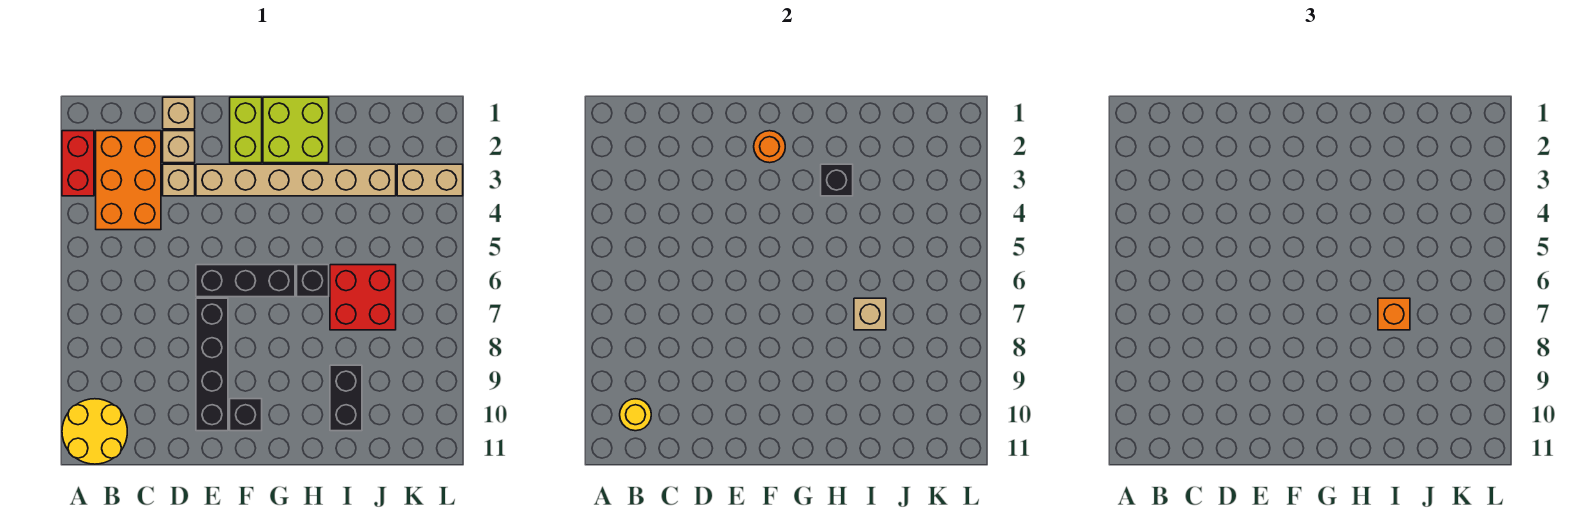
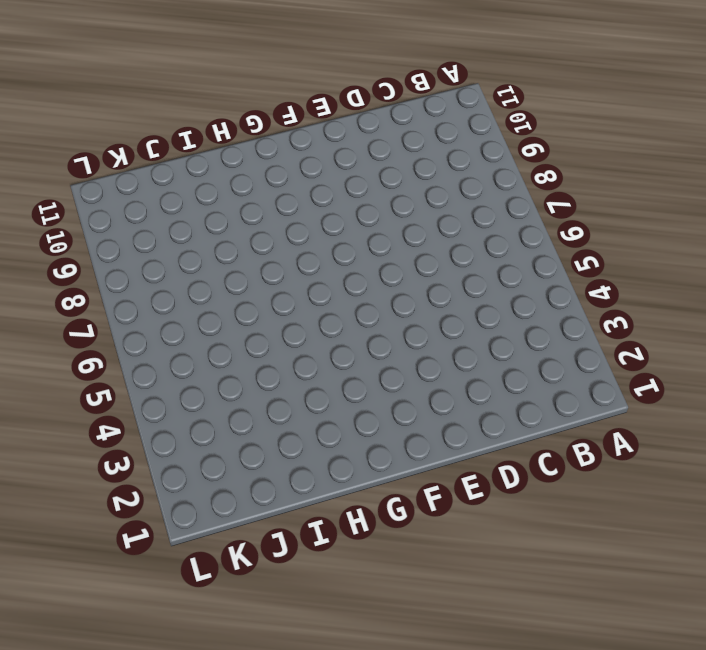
none -> red brick A2:A3 level 1
none -> yellow round brick A10:B11 level 1
none -> orange brick B2:C4 level 1

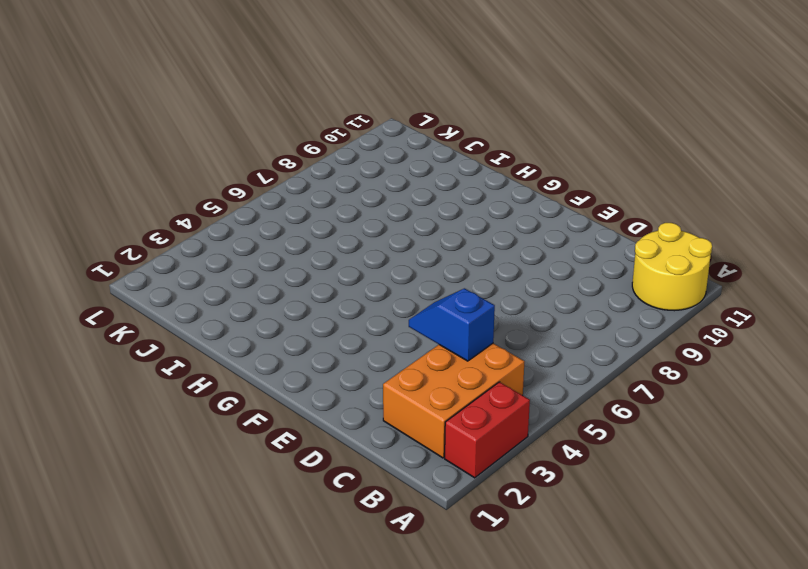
blue slope C4:D4 level 2 top C -> none
none -> tan brick D1 level 1
none -> tan brick D2 level 1
none -> tan brick D3 level 1

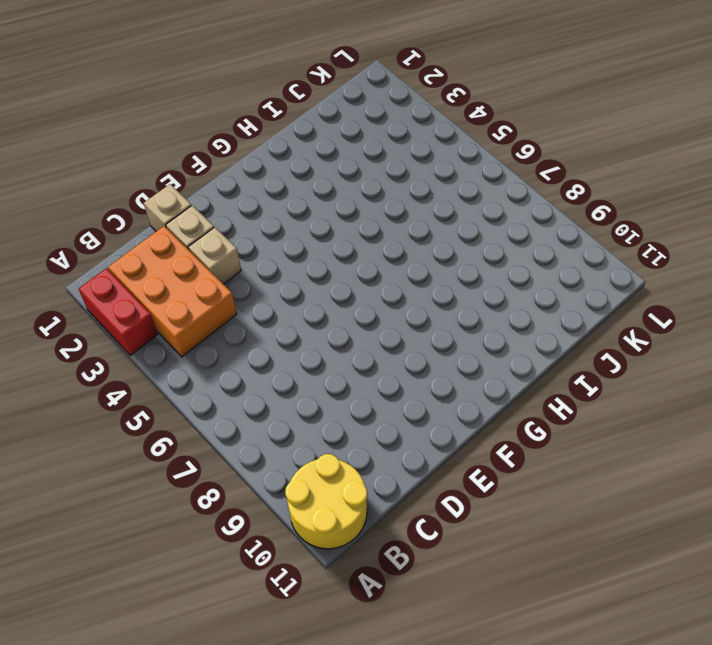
none -> tan brick E3:J3 level 1
none -> black brick E6:G6 level 1
none -> black brick E7:E10 level 1

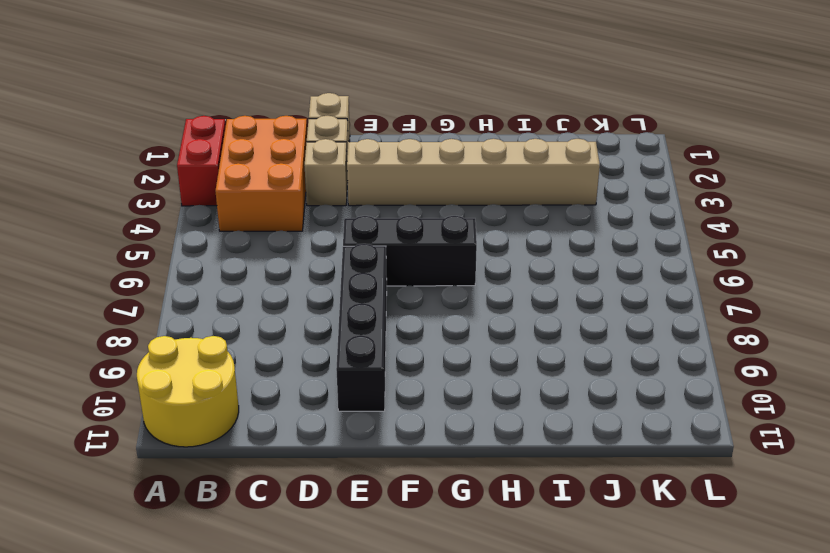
none -> lime brick F1:F2 level 1
none -> black brick F10 level 1
none -> lime brick G1:H2 level 1

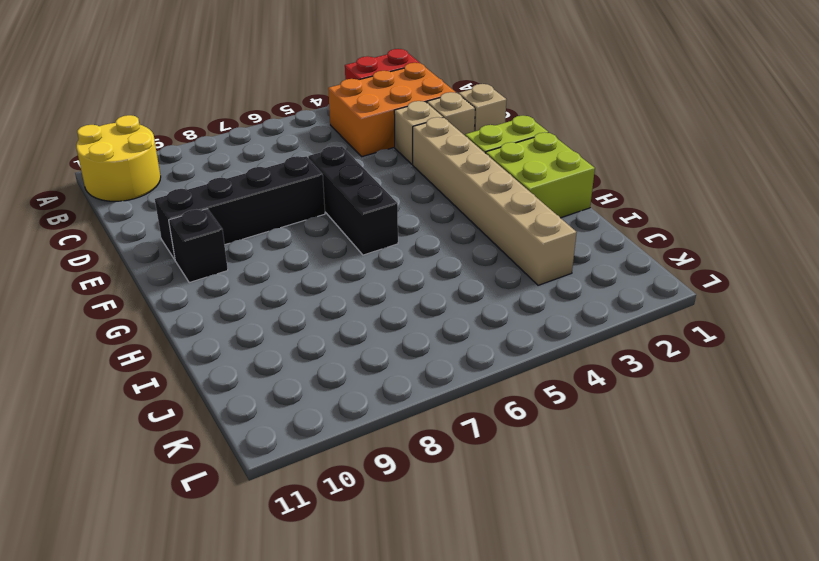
none -> black brick H6 level 1
none -> red brick I6:J7 level 1
none -> black brick I9:I10 level 1

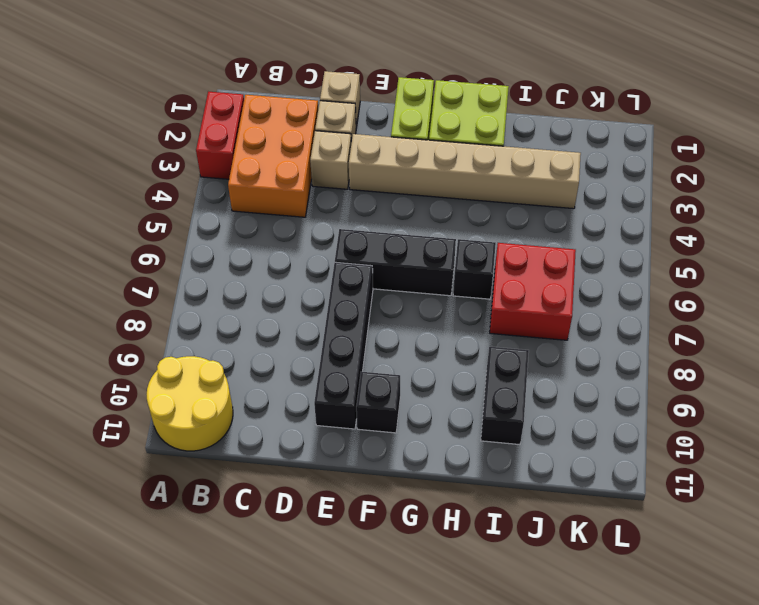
none -> tan brick K3:L3 level 1
none -> yellow round brick B10 level 2
none -> orange round brick F2 level 2

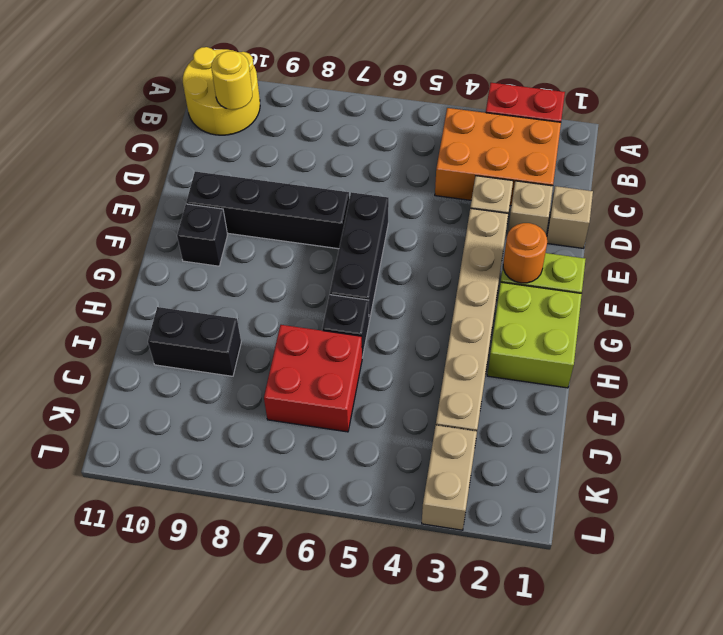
none -> black brick H3 level 2
none -> tan brick I7 level 2
none -> orange brick I7 level 3

